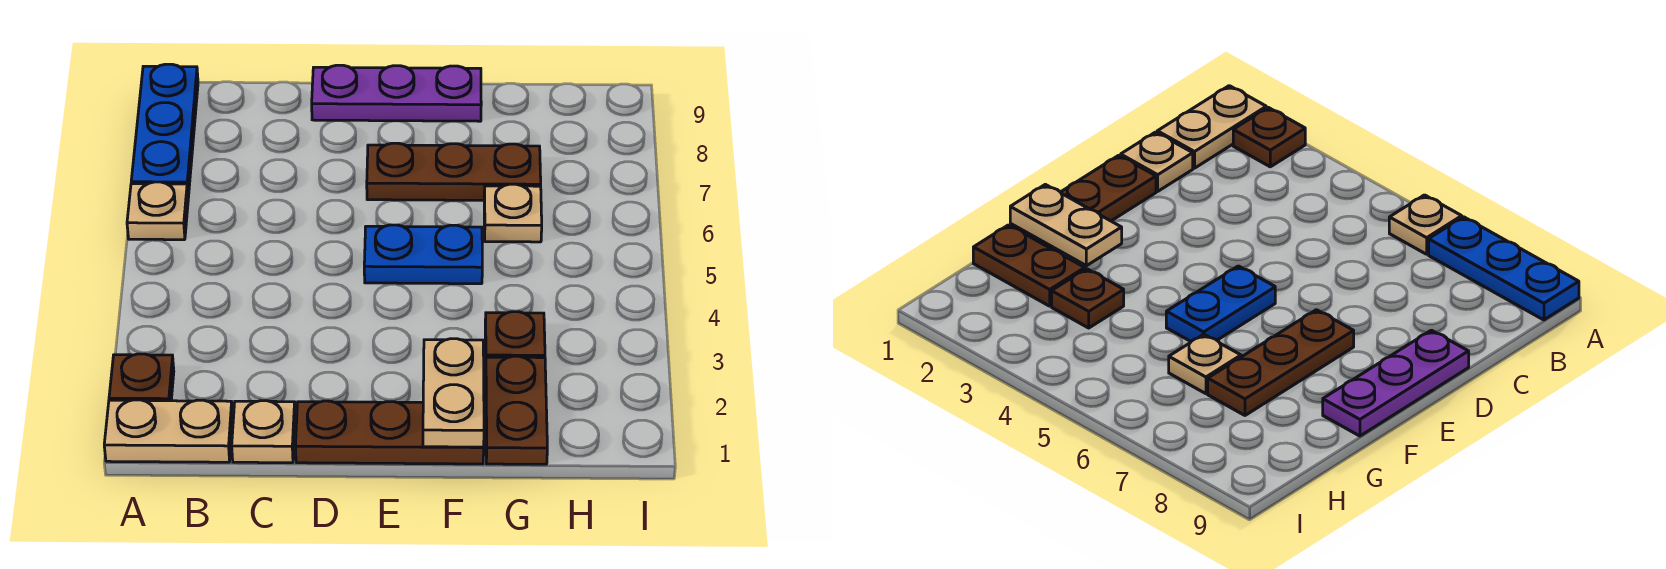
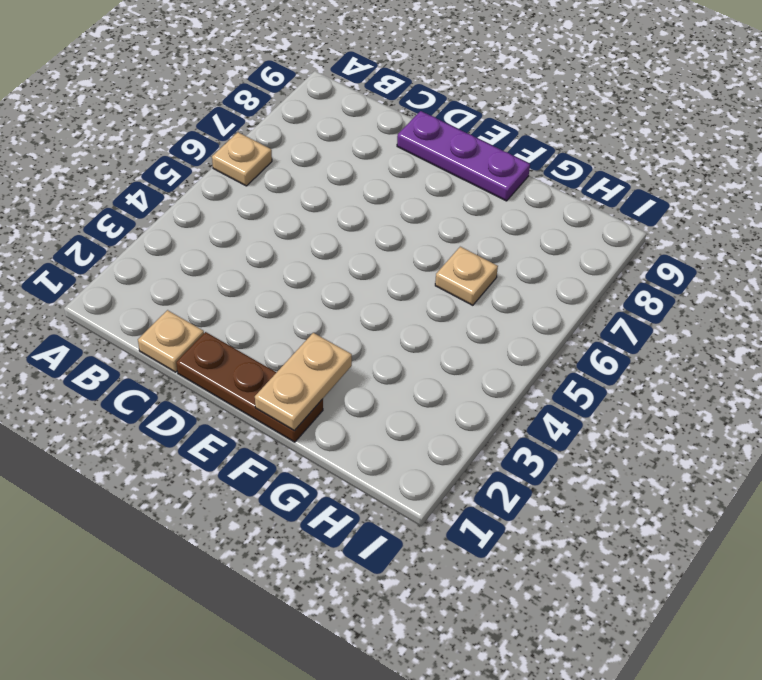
none -> tan plate A1:B1 level 1
none -> brown plate A2 level 1
none -> blue plate A7:A9 level 1

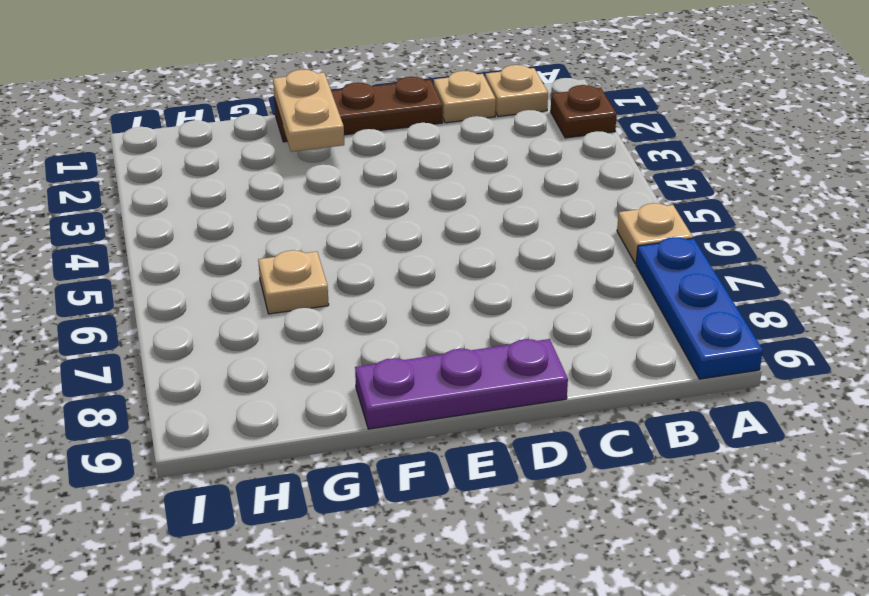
tan plate B1 level 1 -> tan plate A1:B1 level 1
none -> blue plate E5:F5 level 1
none -> brown plate E7:G7 level 1
none -> brown plate G1:G2 level 1

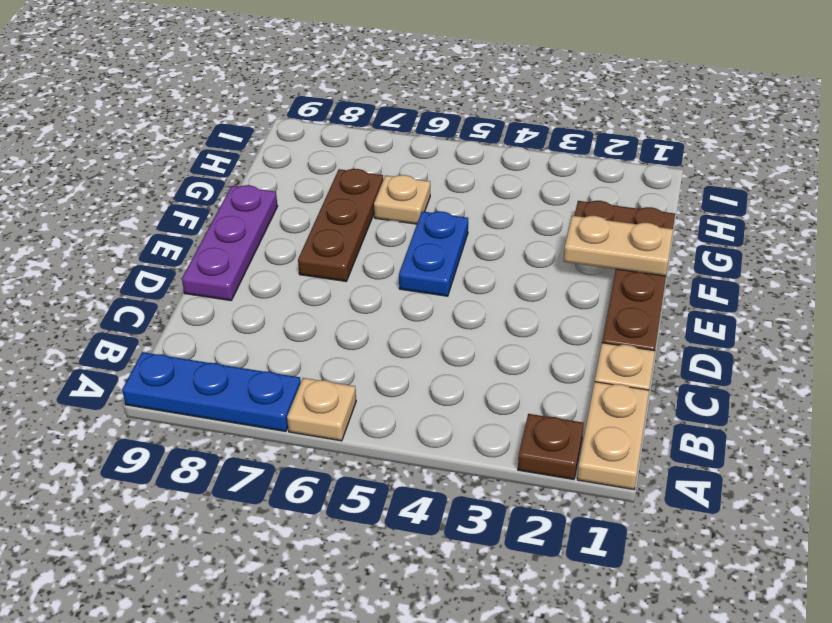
none -> brown plate G3 level 1

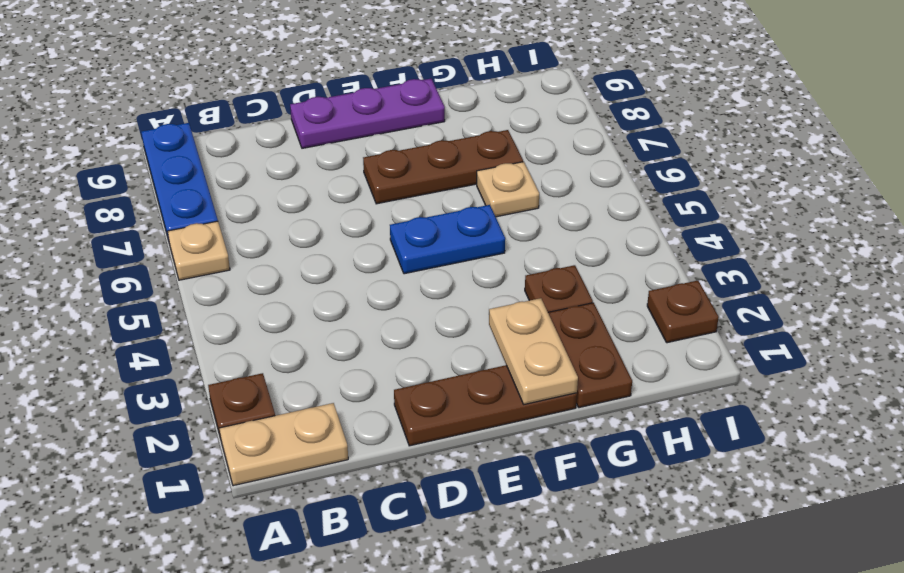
brown plate I2 level 1 -> none
none -> tan plate C1 level 1

